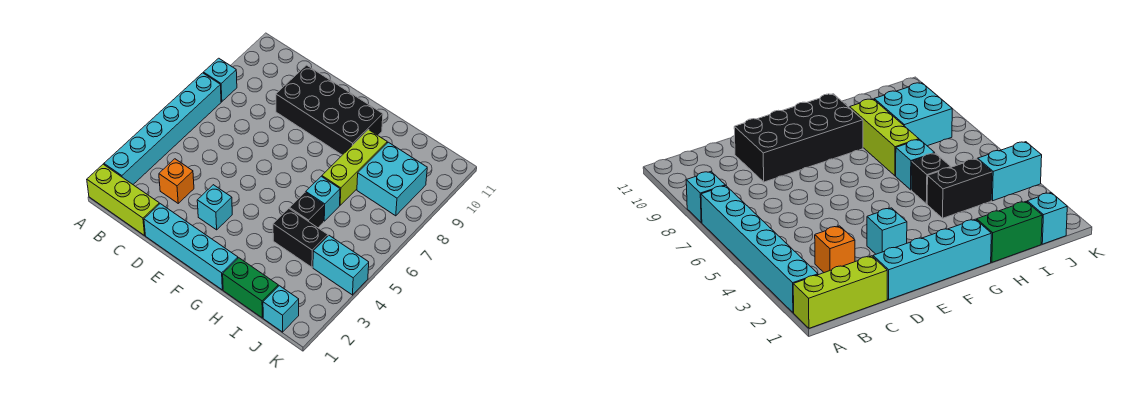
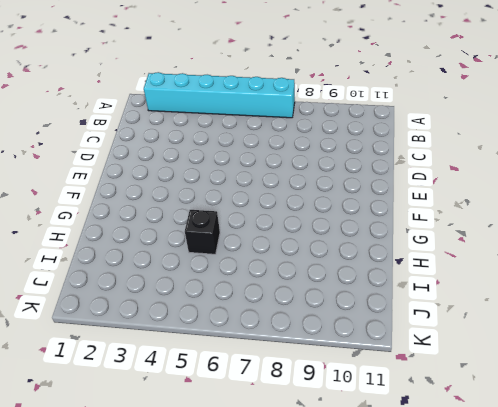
none -> lime brick A1:C1 level 1
none -> cyan brick A8 level 1
none -> orange brick C3 level 1

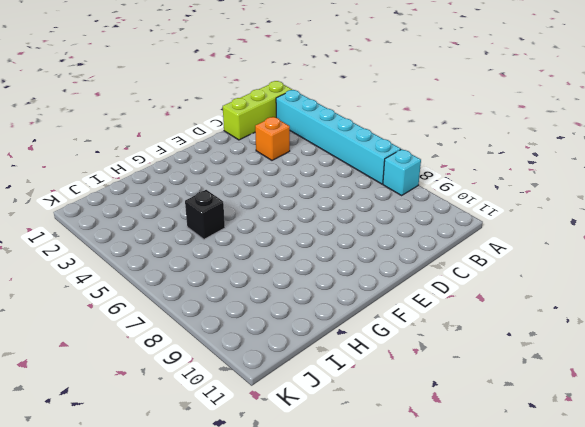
none -> cyan brick D1:G1 level 1
none -> black brick D9:G10 level 1
none -> cyan brick E3 level 1

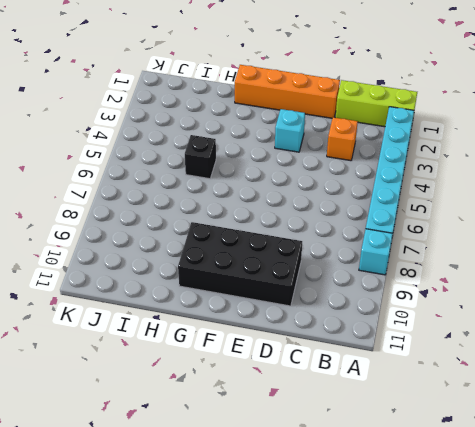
orange brick D1:G1 level 1 -> cyan brick D1:G1 level 1
none -> green brick H1:I1 level 1
none -> black brick H4:I4 level 1
none -> cyan brick H6 level 1

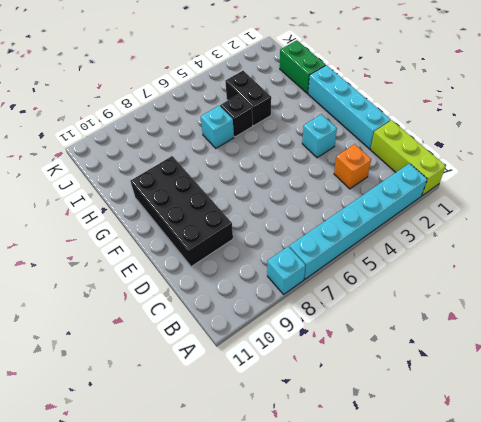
none -> lime brick H7:H9 level 1
none -> cyan brick I8:J9 level 1
none -> cyan brick J1 level 1

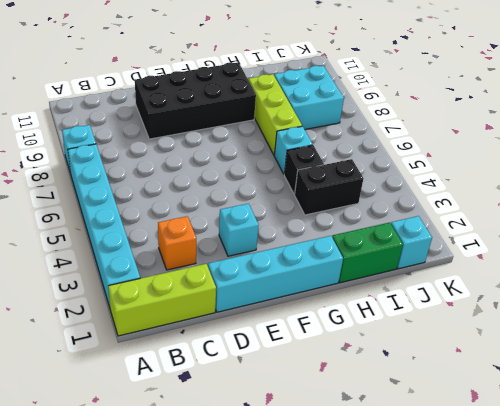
none -> cyan brick J4:K4 level 1

